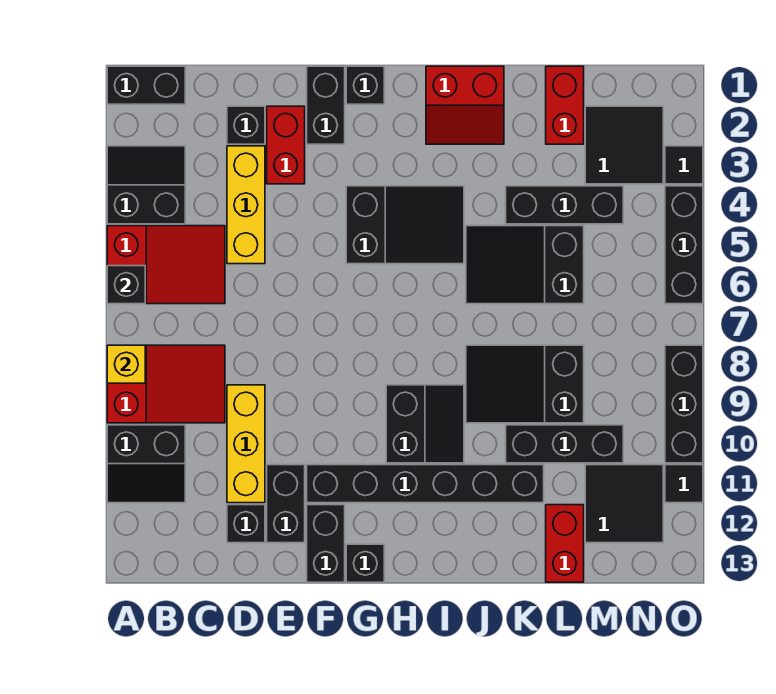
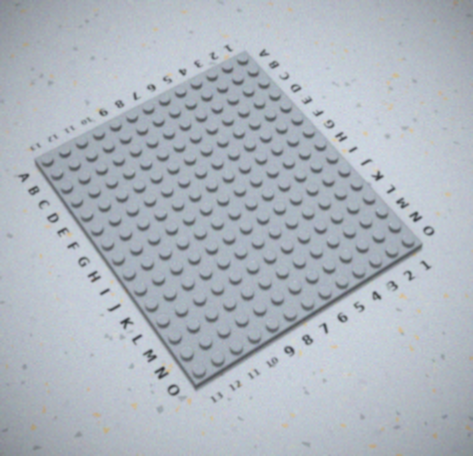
none -> black brick A1:B1 level 1
none -> black slope A3:B4 level 1 top 4
none -> red slope A5:C6 level 1 top A
none -> red slope A8:C9 level 1 top A

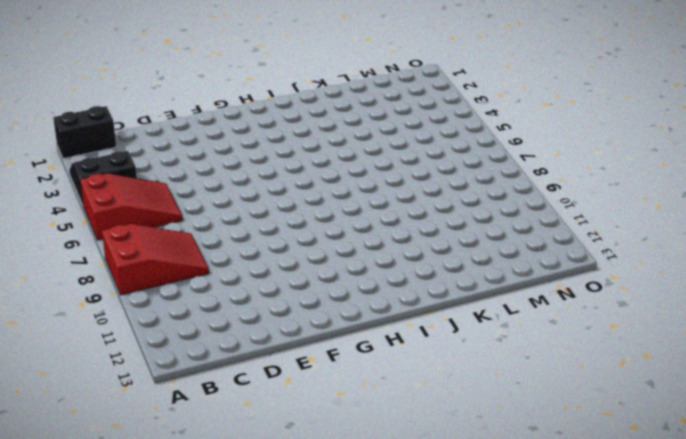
none -> black slope A10:B11 level 1 top 10
none -> black brick D2 level 1
none -> yellow brick D3:D5 level 1
none -> yellow brick D9:D11 level 1

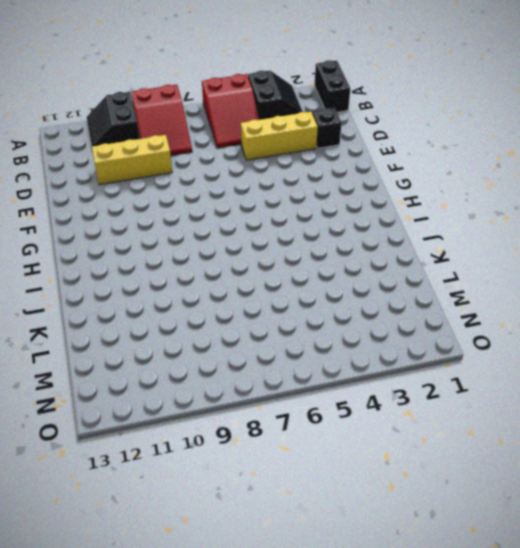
none -> black brick D12 level 1
none -> red brick E2:E3 level 1
none -> black brick E11:E12 level 1
none -> black brick F1:F2 level 1

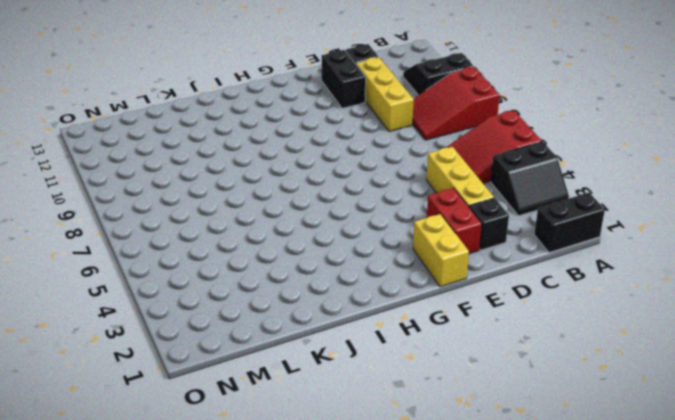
yellow brick F1:F2 level 1 -> black brick F1:F2 level 1
none -> black brick F11:K11 level 1
none -> black brick F12:F13 level 1
none -> black brick G1 level 1
none -> black slope G4:I5 level 1 top G

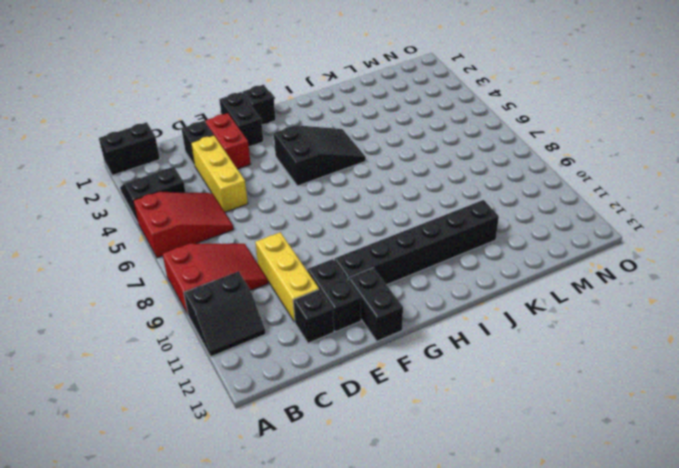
none -> black brick G13 level 1
none -> black slope H9:I10 level 1 top H
none -> red slope I1:J2 level 1 top 1
none -> black slope J5:L6 level 1 top L

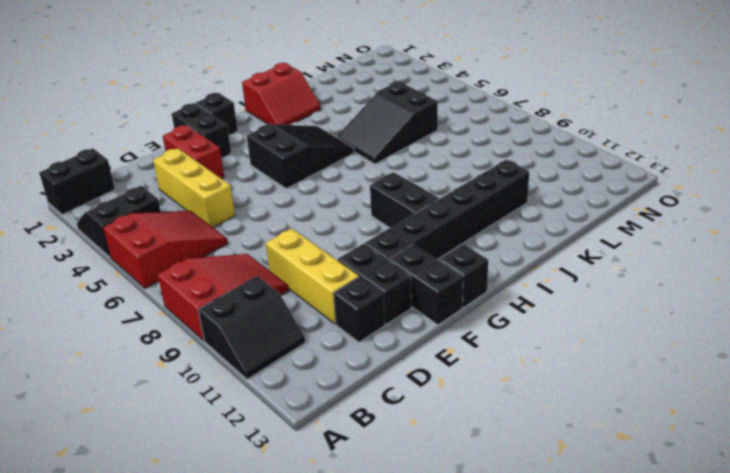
none -> black brick D2 level 1
none -> black slope J8:L9 level 1 top L
none -> black brick K4:M4 level 1
none -> black brick K10:M10 level 1

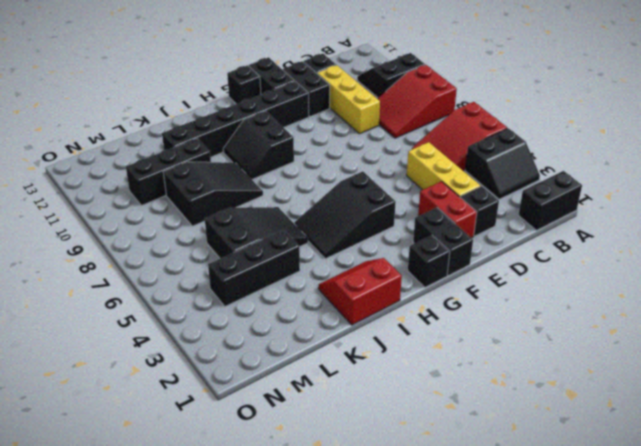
none -> red brick L1:L2 level 1
none -> red brick L12:L13 level 1
none -> black tile M2:N3 level 1
none -> black tile M11:N12 level 1

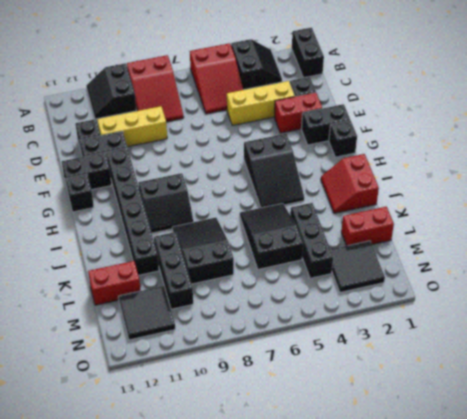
none -> black tile O3 level 1
none -> black brick O4:O6 level 1
none -> black brick O8:O10 level 1
none -> black tile O11 level 1

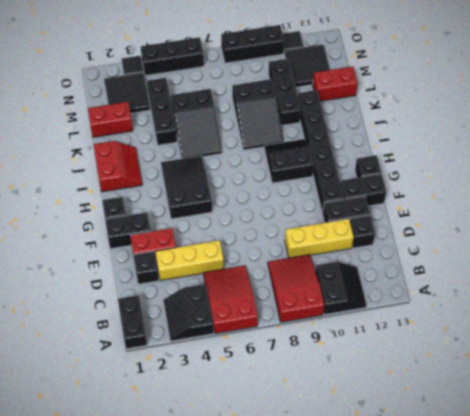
none -> black brick A6 level 2
none -> yellow brick A8 level 2

